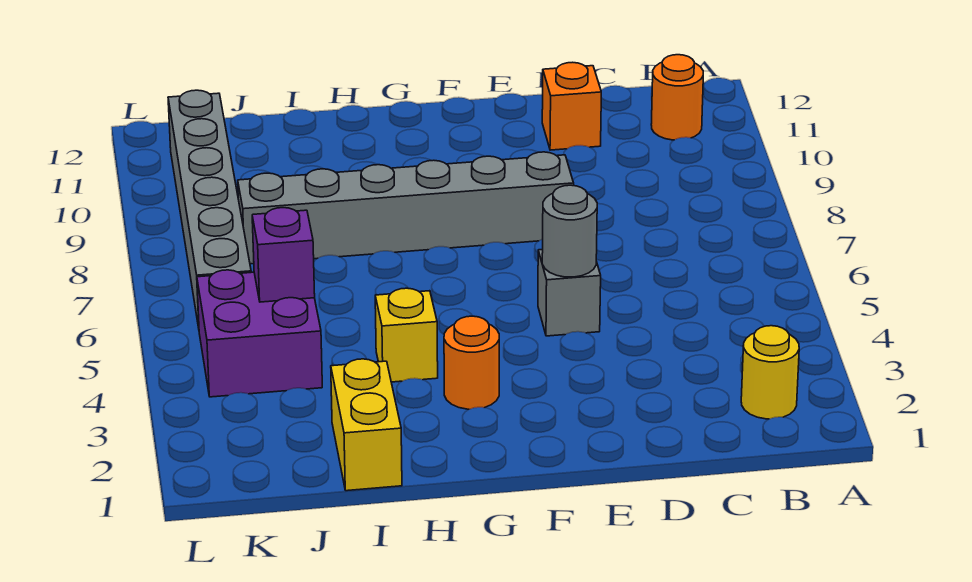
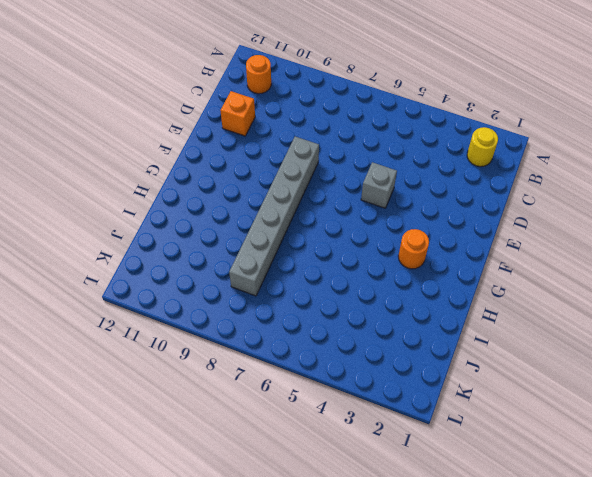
none -> yellow brick H4 level 1
none -> yellow brick I1:I2 level 1
none -> purple brick J4:K5 level 1

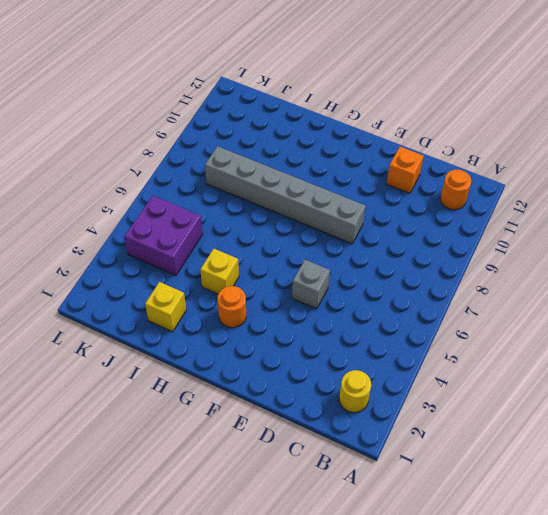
yellow brick I2 level 1 -> yellow brick I1:I2 level 1
none -> grey brick K6:K11 level 1
none -> grey round brick E5 level 2
none -> purple brick J5 level 2

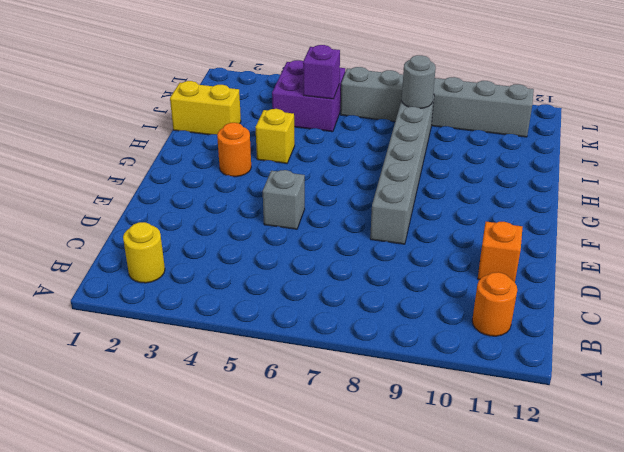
grey round brick J8 level 2 -> grey round brick E5 level 2

